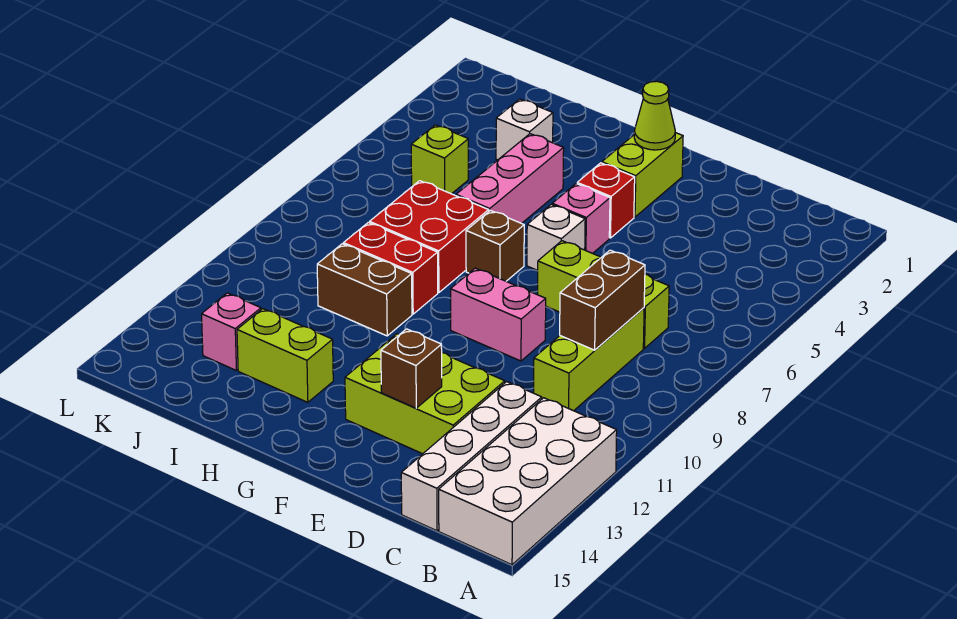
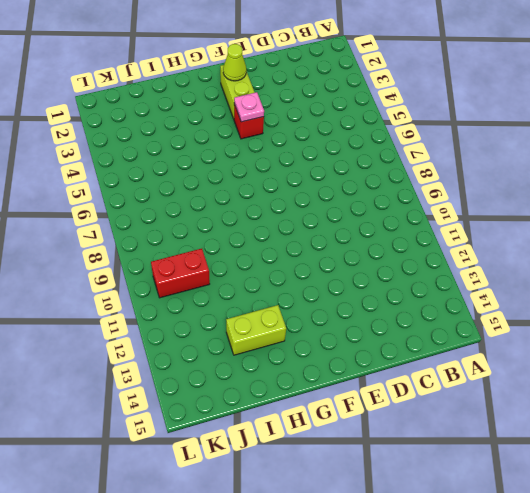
pink plate F4 level 2 -> none
red brick J10:K10 level 1 -> red brick H9:I9 level 1
none -> white brick A12:B15 level 1
none -> lime brick C7:E7 level 1
none -> lime brick C8:C10 level 1

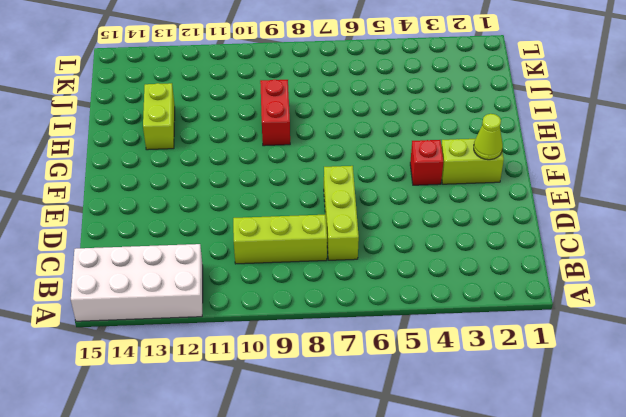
none -> white brick C12:C15 level 1
none -> lime brick D12:F13 level 1
none -> pink brick E9:F9 level 1

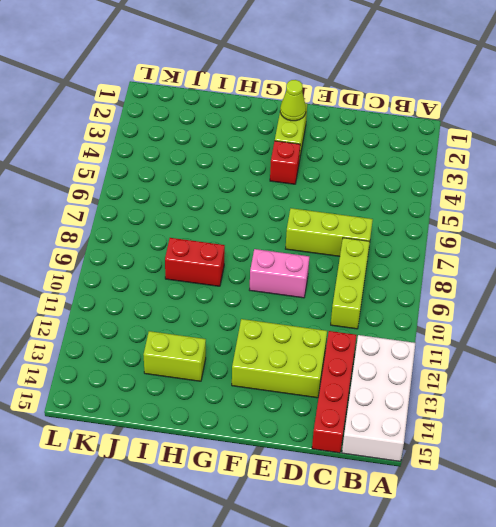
red brick C12:C15 level 1 -> white brick C12:C15 level 1
none -> pink brick F5 level 1
none -> white brick F6 level 1
none -> brown brick G7 level 1

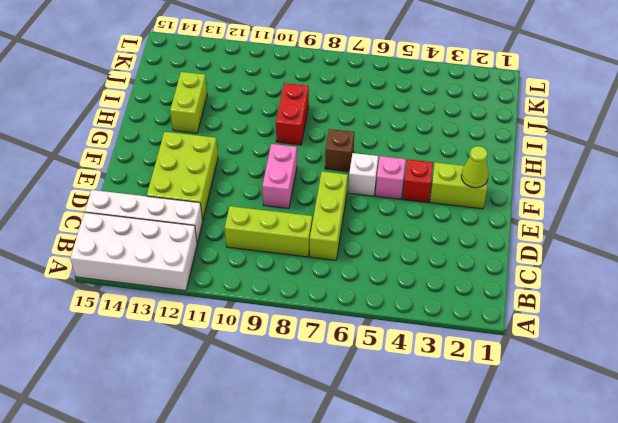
none -> pink brick H4:H6 level 1
none -> red brick H7:I8 level 1
none -> brown brick H10:I10 level 1

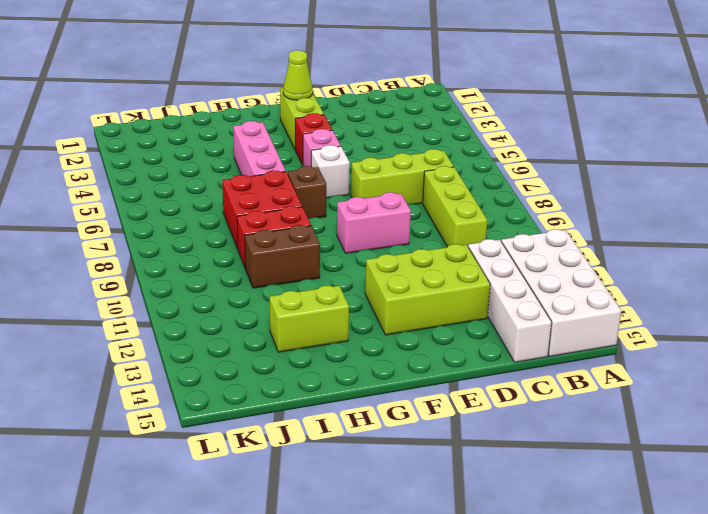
none -> white brick I3 level 1
none -> lime brick J5 level 1
none -> pink brick J13 level 1

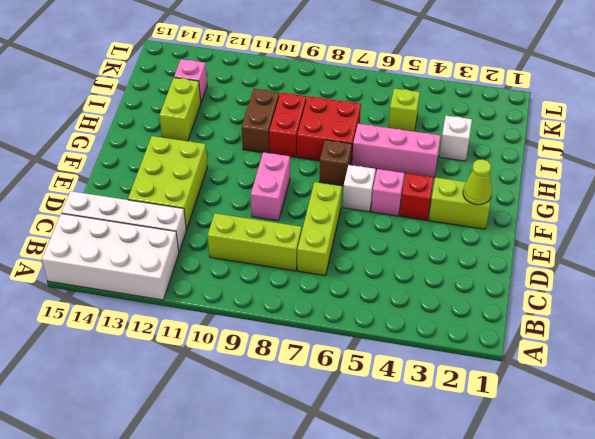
none -> brown brick C8:C9 level 2
none -> brown brick E13 level 2

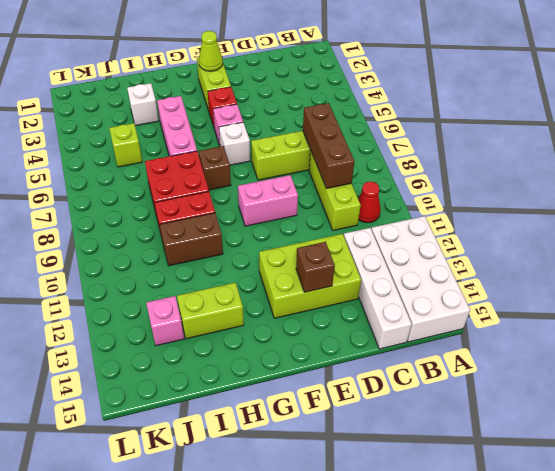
red cone B10 level 1 -> none
brown brick C7:C9 level 2 -> brown brick C8:C9 level 2

